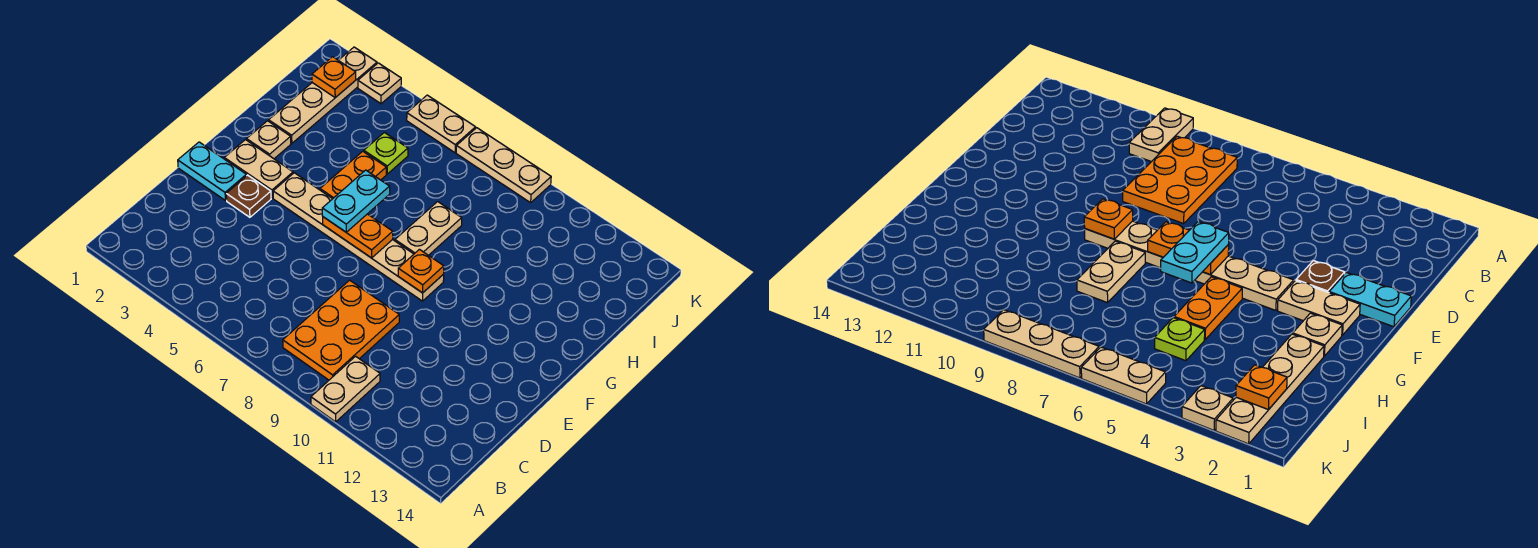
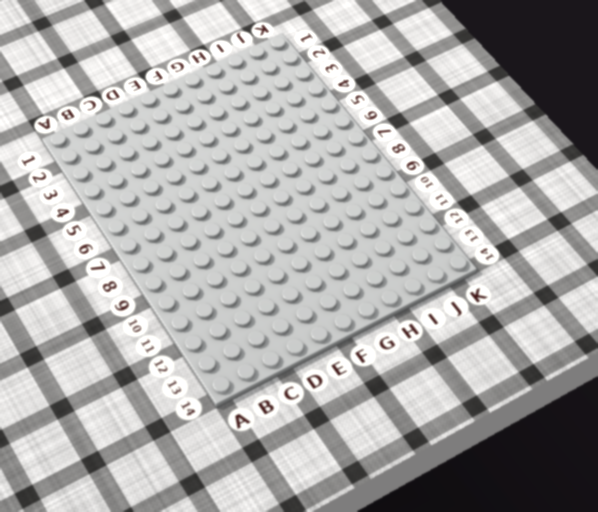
none -> tan plate A10:B10 level 1
none -> orange plate B8:D9 level 1
none -> cyan plate E1:E2 level 1

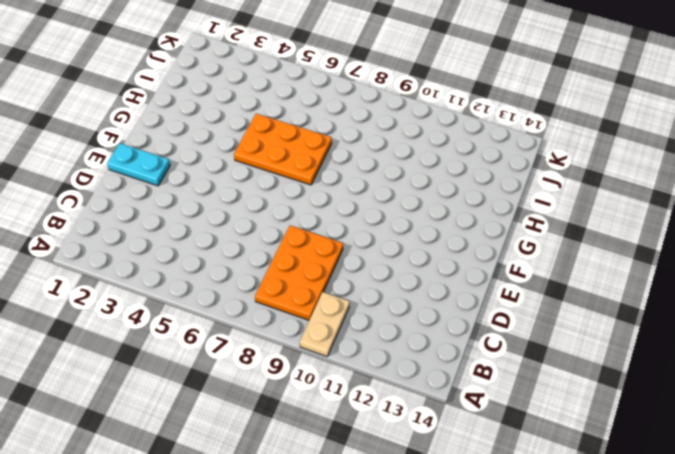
orange plate G5:H7 level 1 -> orange plate G5:H5 level 1
none -> brown plate E3 level 1
none -> tan plate F2:F3 level 1
none -> tan plate F4:F9 level 1

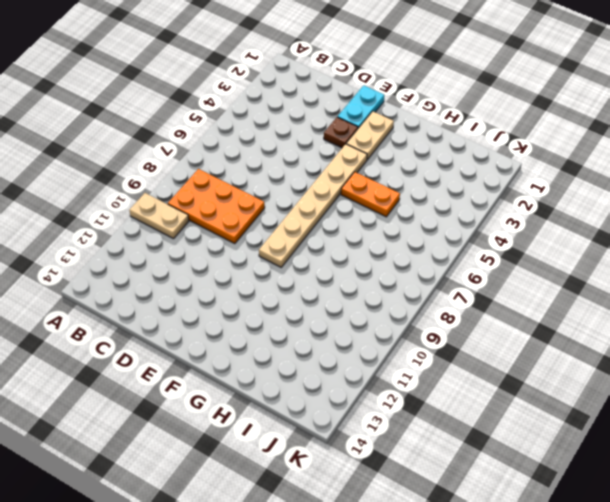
none -> tan plate G2 level 1
none -> tan plate G8:H8 level 1
none -> tan plate H2:K2 level 1

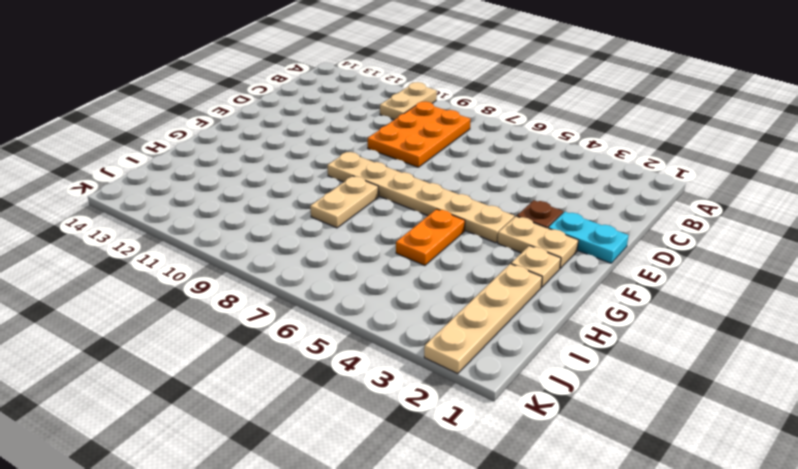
none -> lime plate I5 level 1
none -> tan plate K3 level 1
none -> tan plate K5:K6 level 1

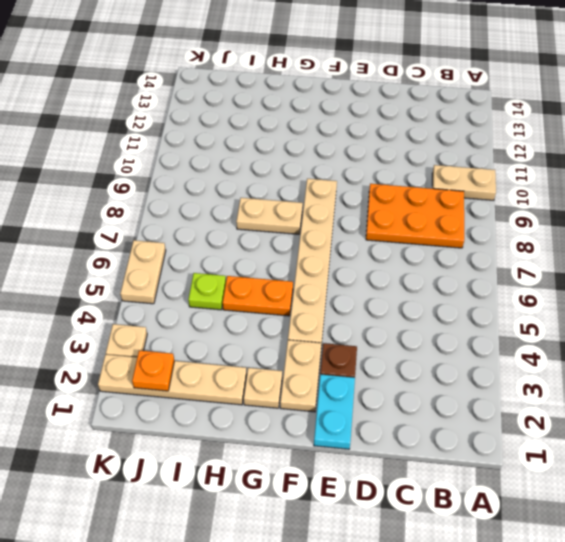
none -> tan plate K7:K9 level 1
none -> orange plate F6:F7 level 2
none -> orange plate F9 level 2

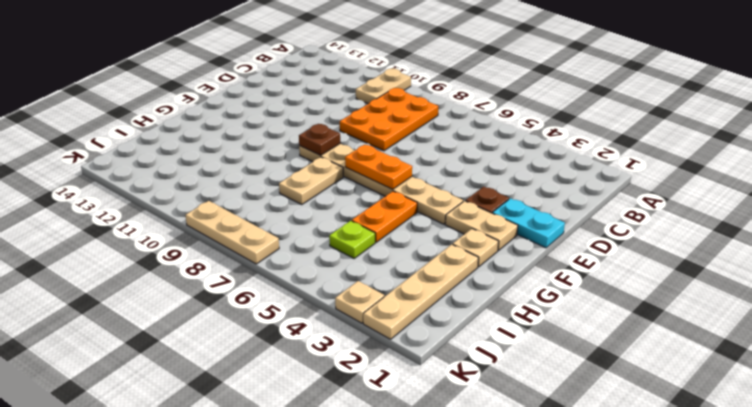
brown plate F9 level 2 -> orange plate F9 level 2
none -> tan plate K5:K6 level 1
none -> orange plate J2 level 2
none -> cyan plate F6:G6 level 3

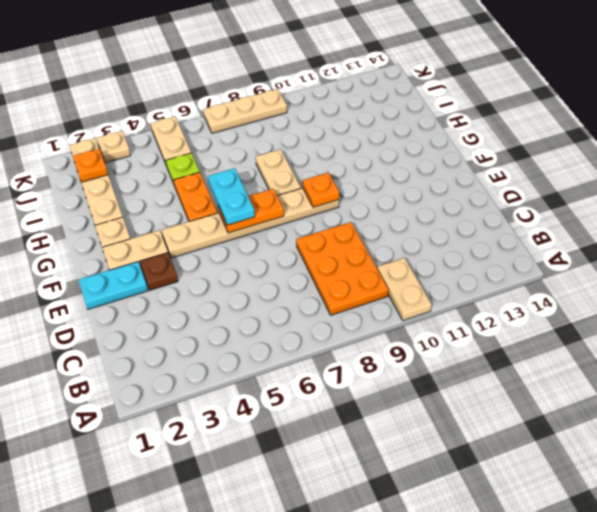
tan plate J5:K5 level 1 -> tan plate K5:K6 level 1

